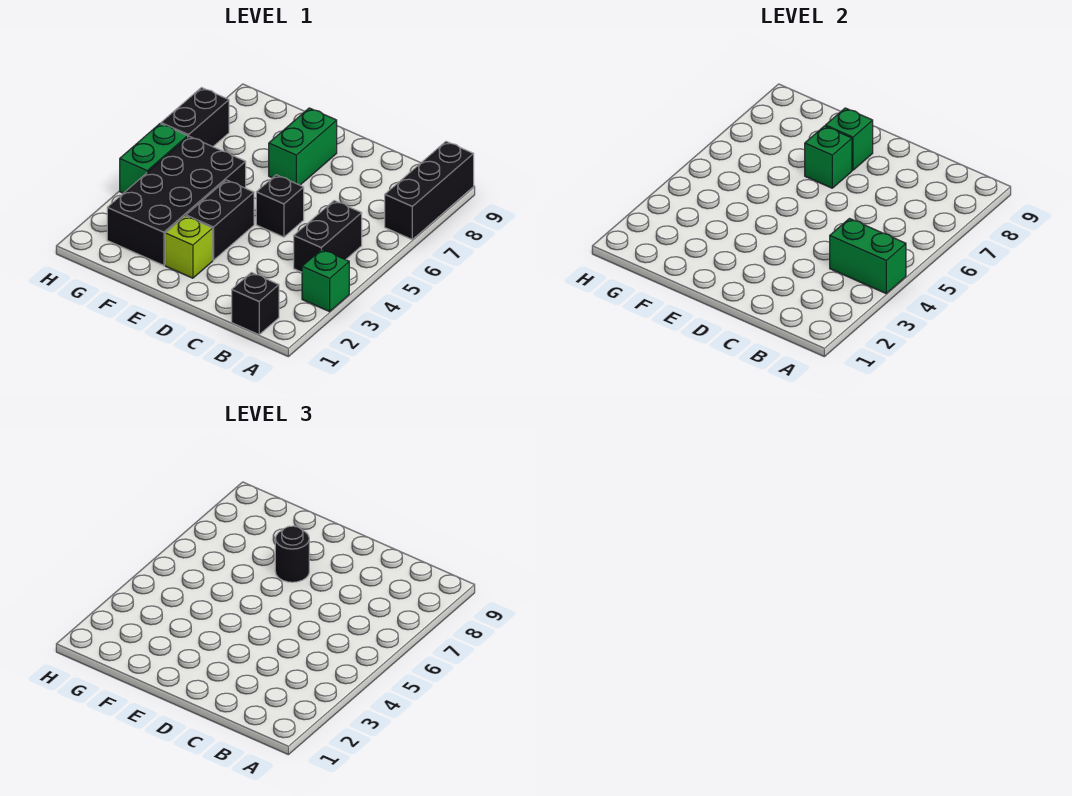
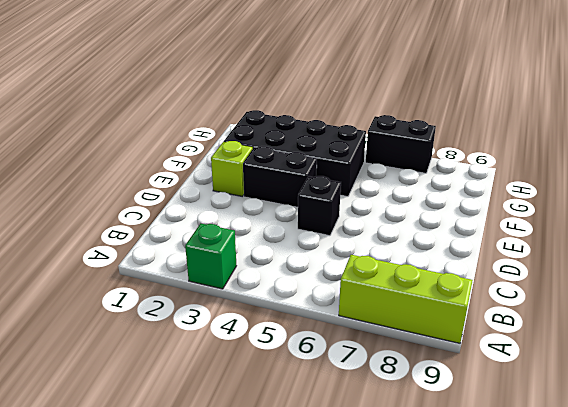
lime brick A7:A9 level 1 -> black brick A7:A9 level 1
none -> black brick B1 level 1
none -> black brick B4:B5 level 1
none -> green brick E7:E8 level 1

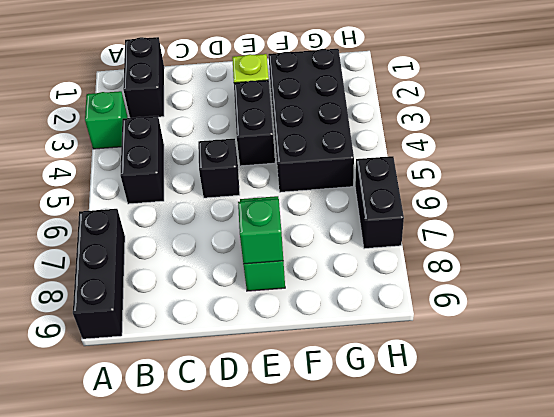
black brick B1:B2 level 1 -> black brick B1 level 1
none -> green brick H4:H5 level 1
none -> green brick A4:B4 level 2
none -> green brick E7 level 2

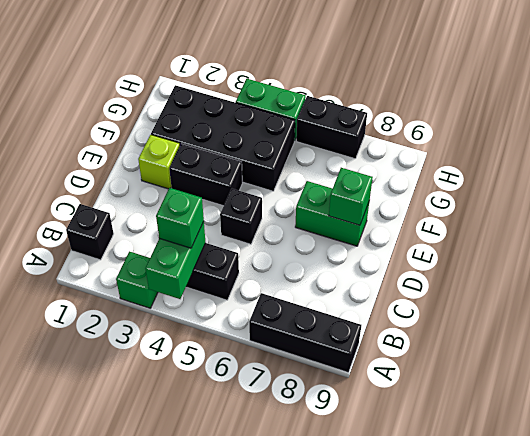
green brick B4 level 3 -> green brick E7 level 2
none -> black round brick E7 level 3

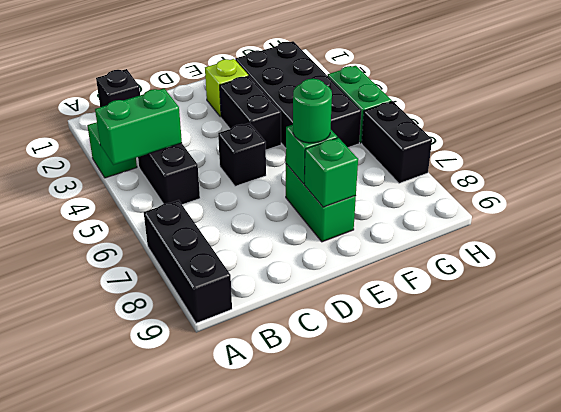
green round brick E7 level 3 -> black round brick E7 level 3

